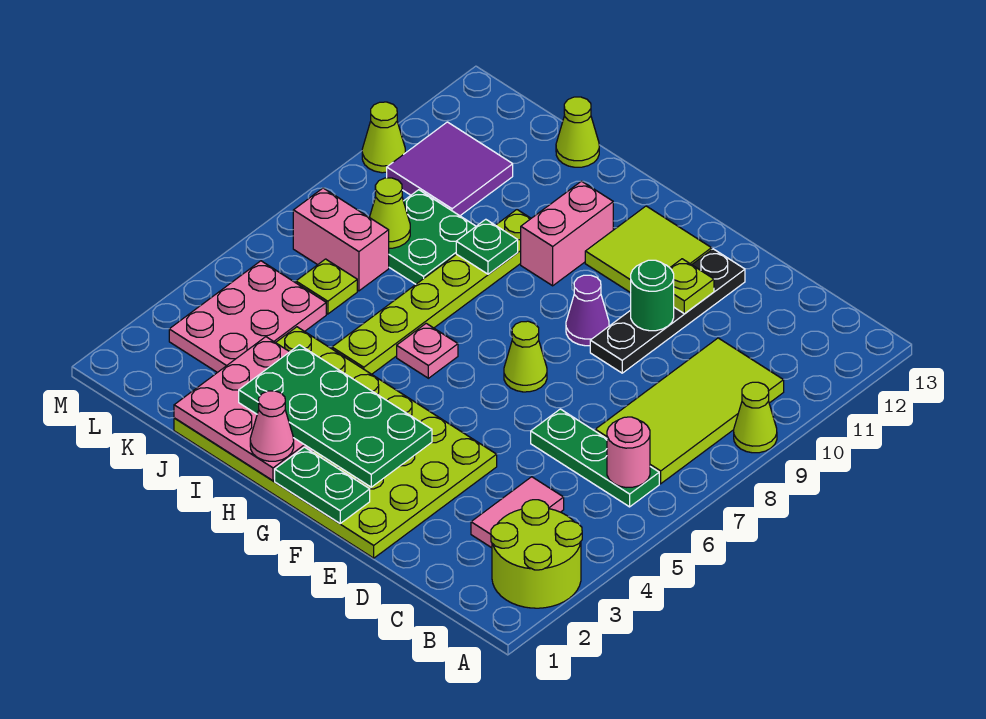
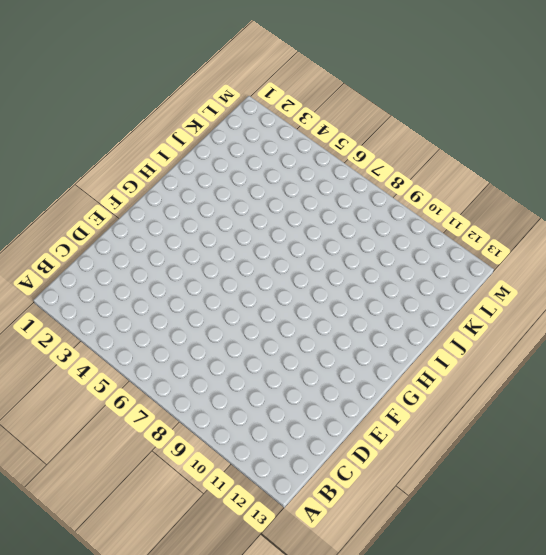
none -> lime round brick A2:B3 level 1
none -> lime cone A9 level 1
none -> green plate B6:D6 level 1

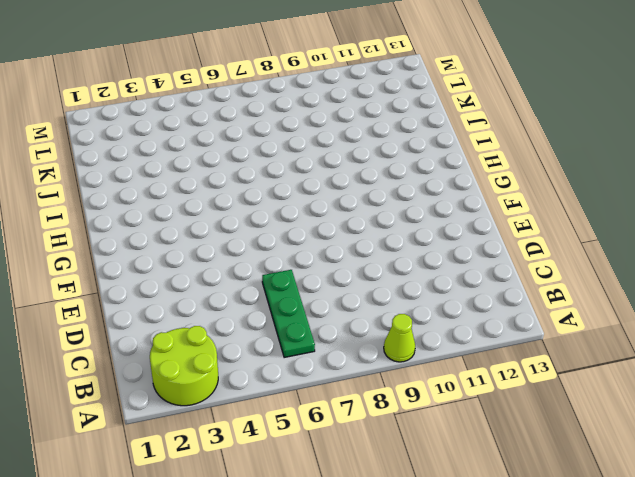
none -> lime tile B7:C10 level 1
none -> pink tile C3:C4 level 1
none -> lime plate E1:J4 level 1

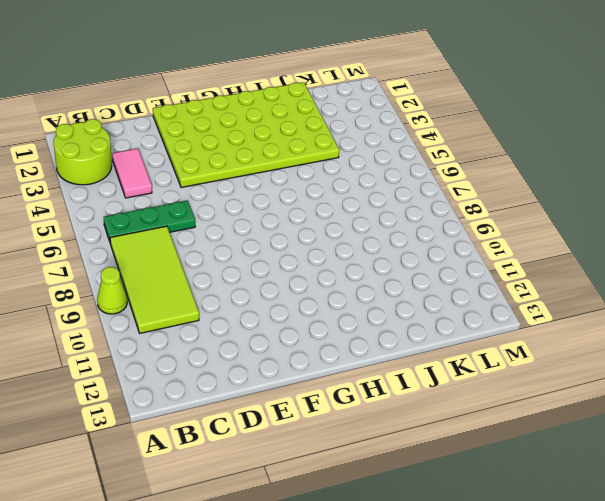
none -> black plate E9:E12 level 1
none -> lime cone F7 level 1
none -> purple cone F9 level 1

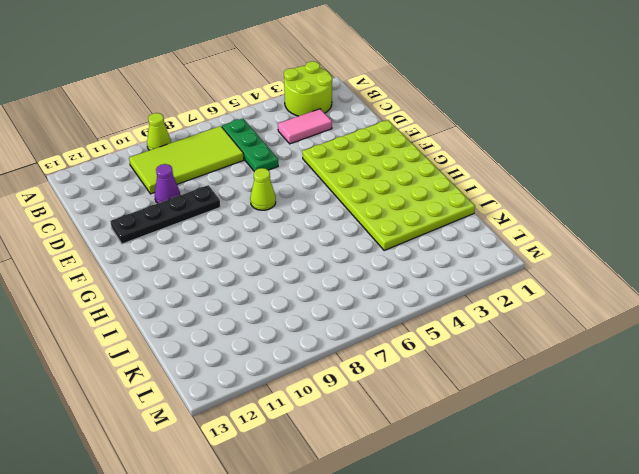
purple cone D10 level 1 -> purple cone F9 level 1
none -> lime tile F11:G12 level 1
none -> pink plate H6 level 1
none -> pink brick H10:H11 level 1

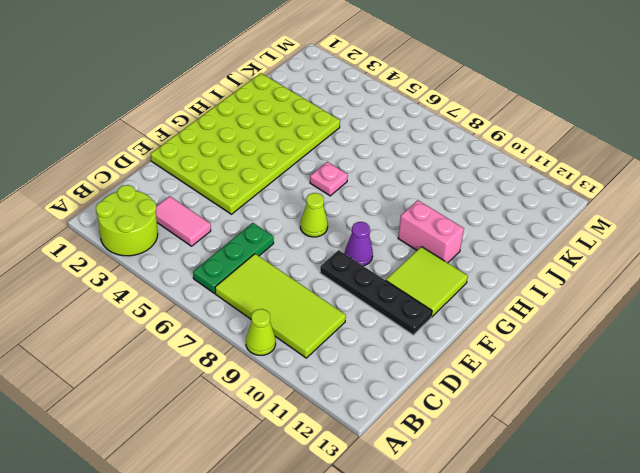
none -> lime plate I5:I10 level 1
none -> green plate J8:K9 level 1
none -> lime cone J13 level 1

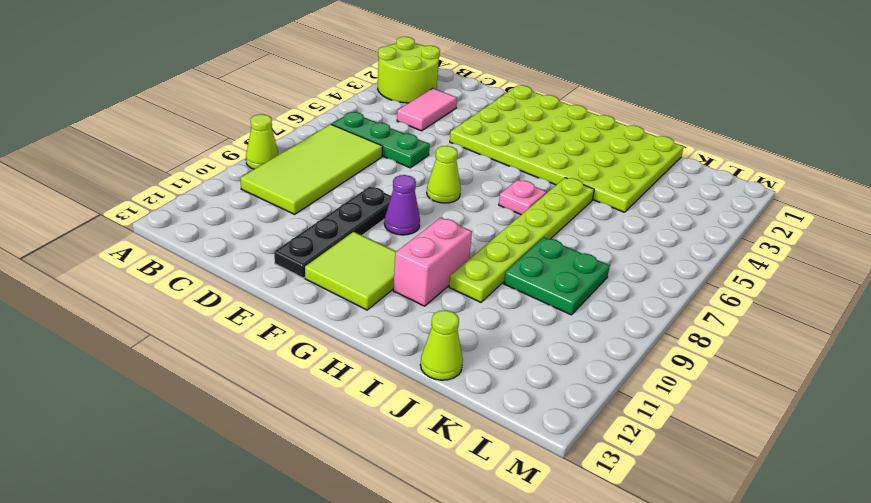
none -> pink plate K3:L5 level 1
none -> lime plate K6 level 1
none -> pink brick K7:L7 level 1

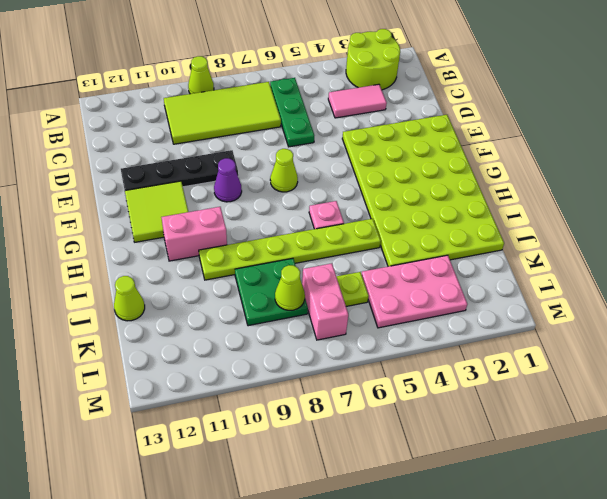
none -> purple tile K10:L11 level 1
none -> lime cone M10 level 1
none -> pink round brick B6 level 2

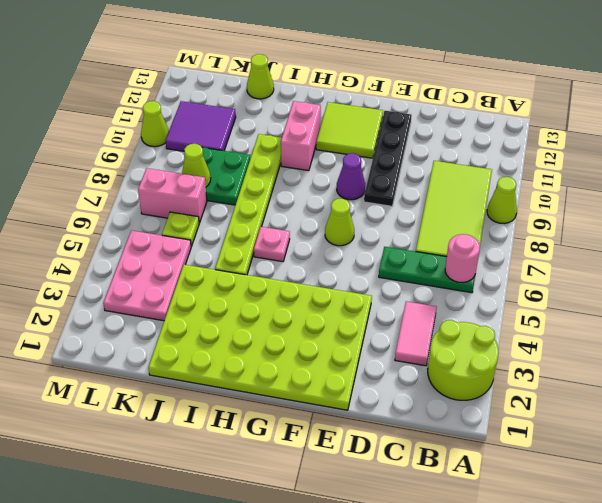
none -> green round brick E10 level 2
none -> lime plate E11 level 2
none -> green plate F1:G1 level 2

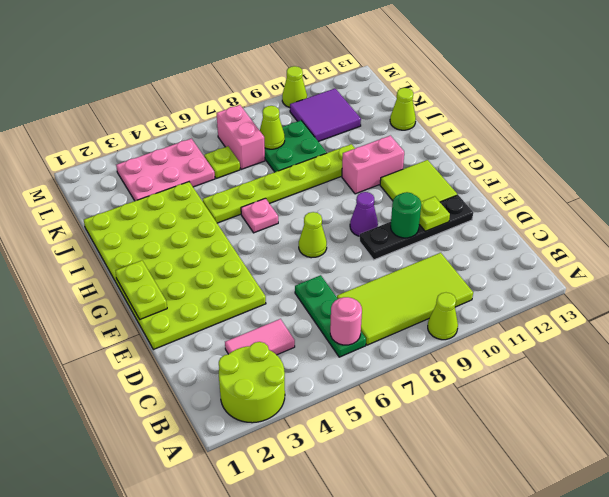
lime plate F1:G1 level 2 -> green plate F1:G1 level 2
none -> pink plate H1:J3 level 2
none -> green plate I9 level 2
none -> green plate F2:I3 level 3

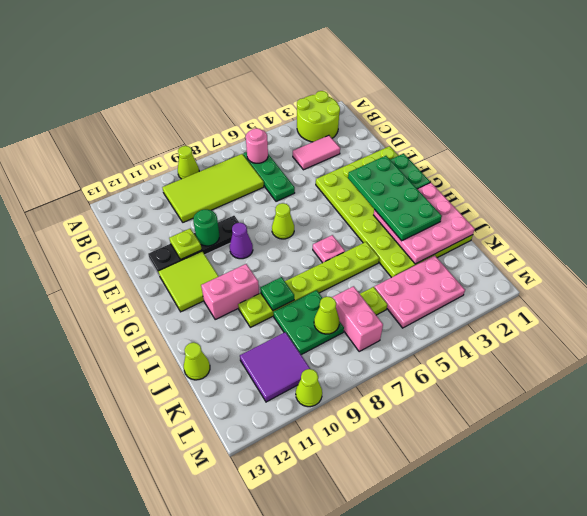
none -> pink cone H1 level 3

